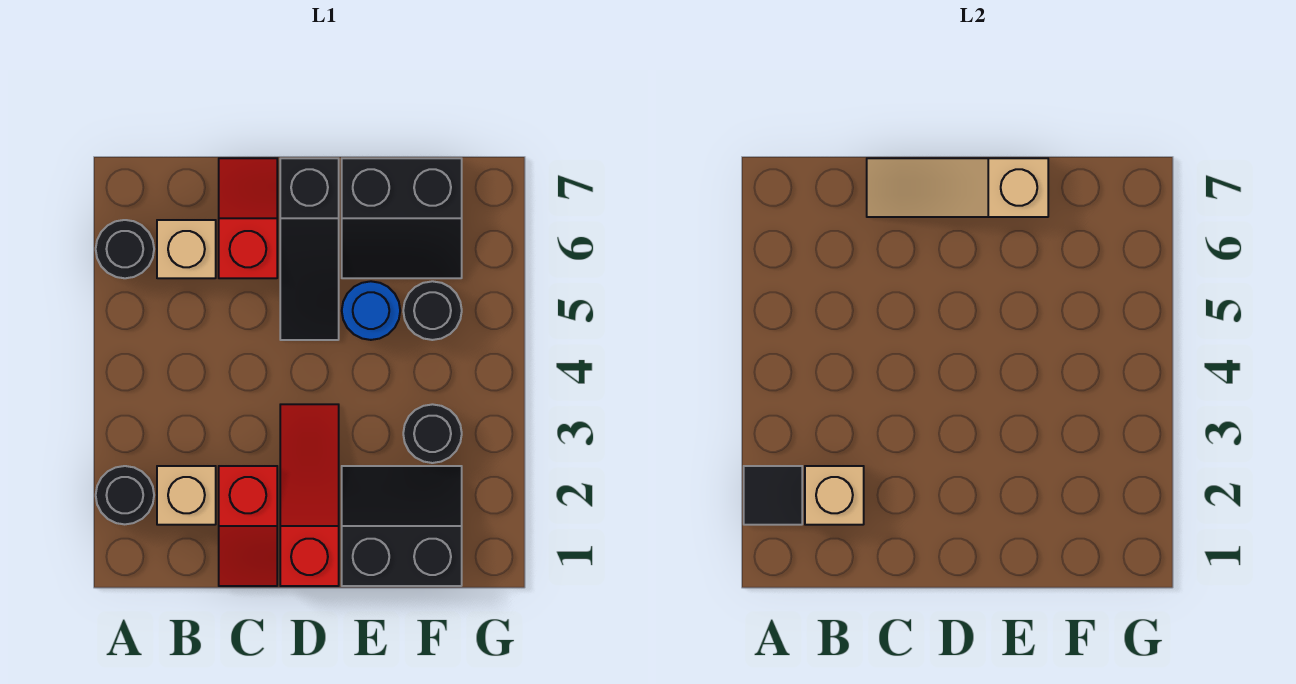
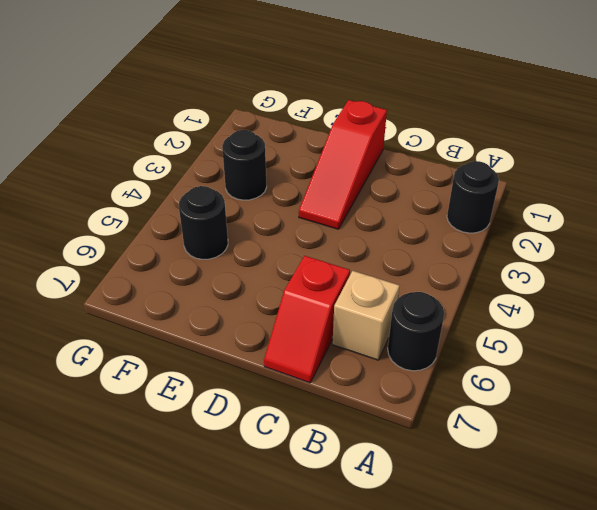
none -> tan brick B2 level 1
none -> red slope C1:C2 level 1 top 2
none -> black slope D5:D7 level 1 top 7

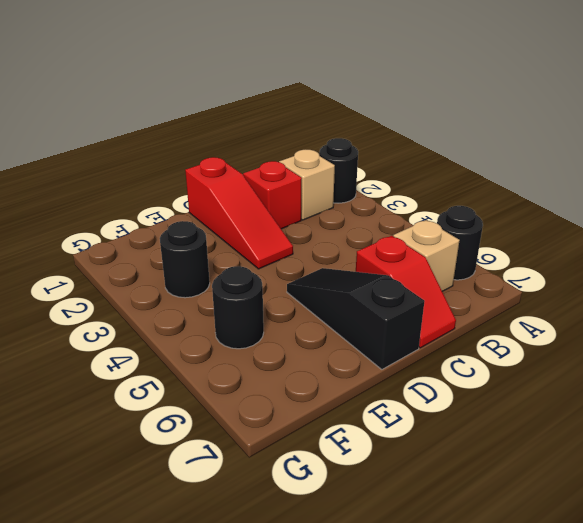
none -> black slope E1:F2 level 1 top 1
none -> blue round brick E5 level 1
none -> black slope E6:F7 level 1 top 7

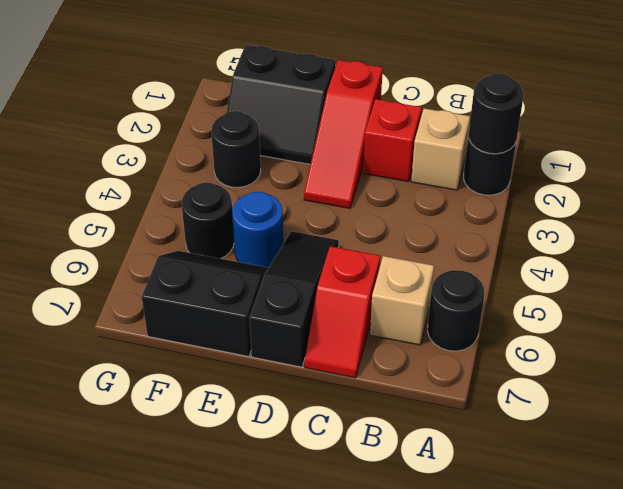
black round brick A2 level 2 -> black tile A2 level 2
none -> tan brick B2 level 2
none -> tan slope C7:E7 level 2 top E

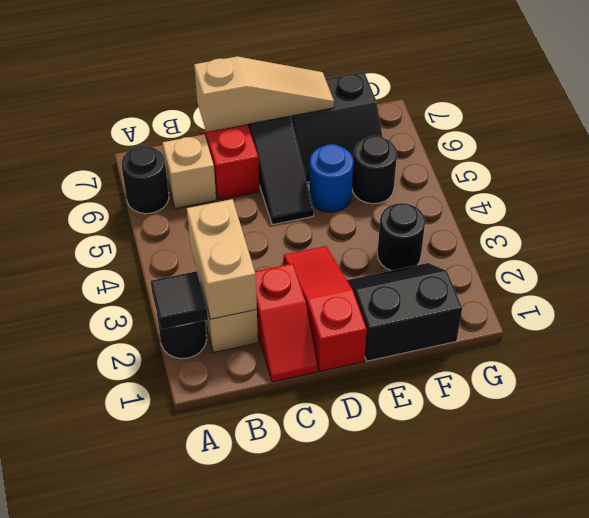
tan brick B2:B3 level 2 -> tan brick B2 level 2
tan slope C7:E7 level 2 top C -> tan slope C7:E7 level 2 top E

